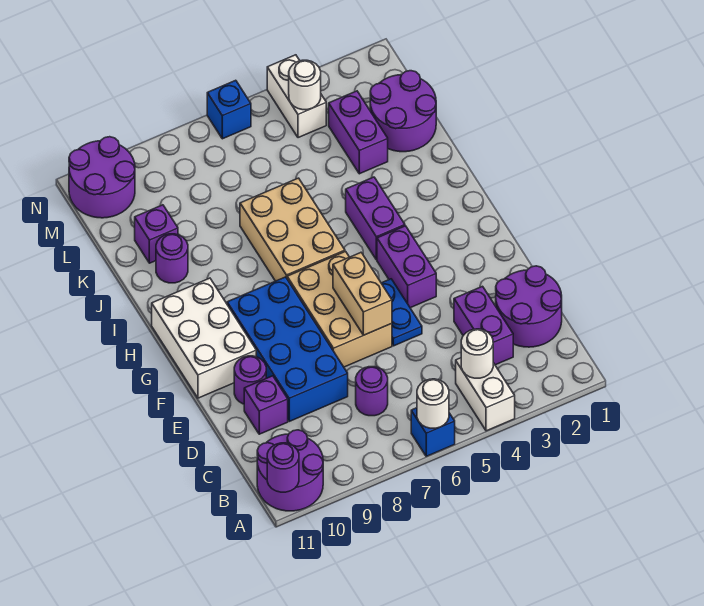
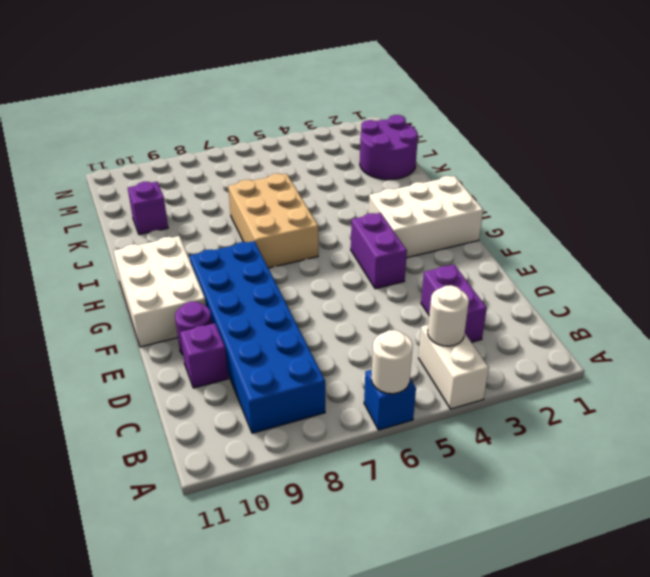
blue brick B8:G9 level 1 -> blue brick D8:G9 level 1
white brick G1:H3 level 1 -> none
none -> purple round brick A10:B11 level 1
none -> purple round brick C1:D2 level 1
none -> purple round brick C7 level 1

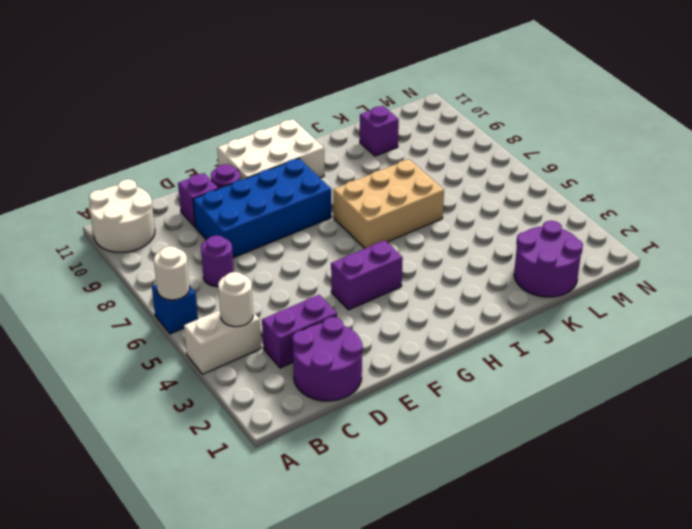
white round brick A10:B11 level 1 -> purple round brick A10:B11 level 1
none -> blue plate E5:F5 level 1
none -> tan brick E6:G7 level 1
none -> purple brick H4:I4 level 1

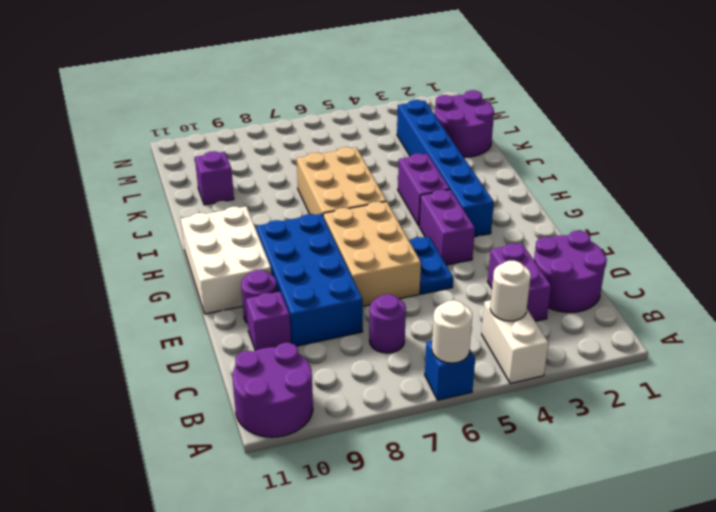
blue brick G3:L3 level 1 -> purple brick K3:L3 level 1
none -> purple round brick J10 level 1
none -> white brick M4:N4 level 1
none -> purple round brick M10:N11 level 1

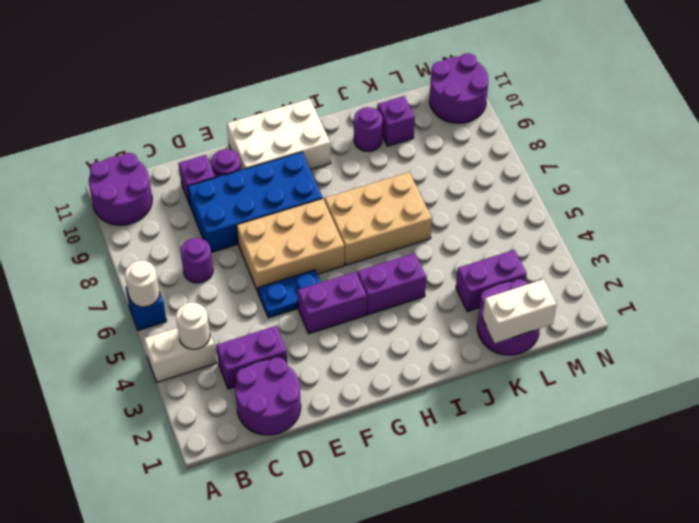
white brick K1:L1 level 2 -> white brick M4:N4 level 1
none -> blue brick N6 level 1
none -> purple round brick A11 level 2
none -> tan brick E6:F6 level 2

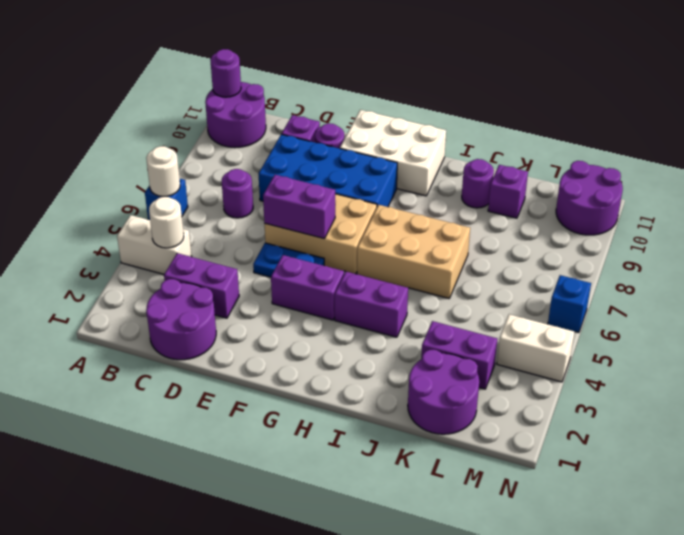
purple brick E6:F6 level 2 -> tan brick E6:F6 level 2
none -> white round brick M4 level 2

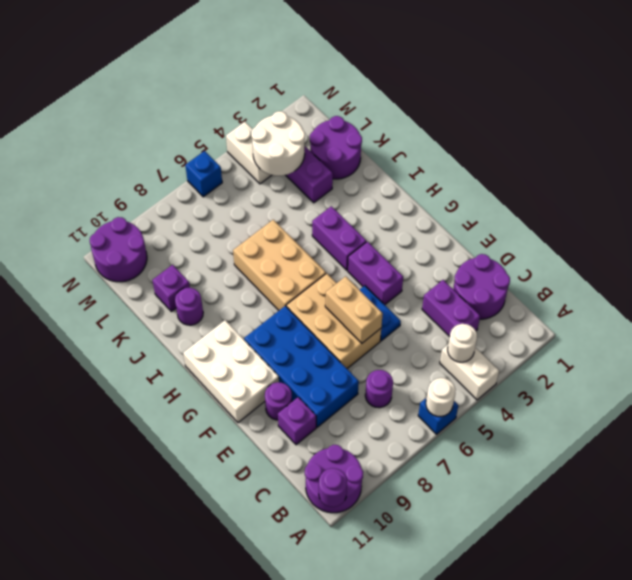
white round brick L3:M4 level 2 -> white round brick M4 level 2

